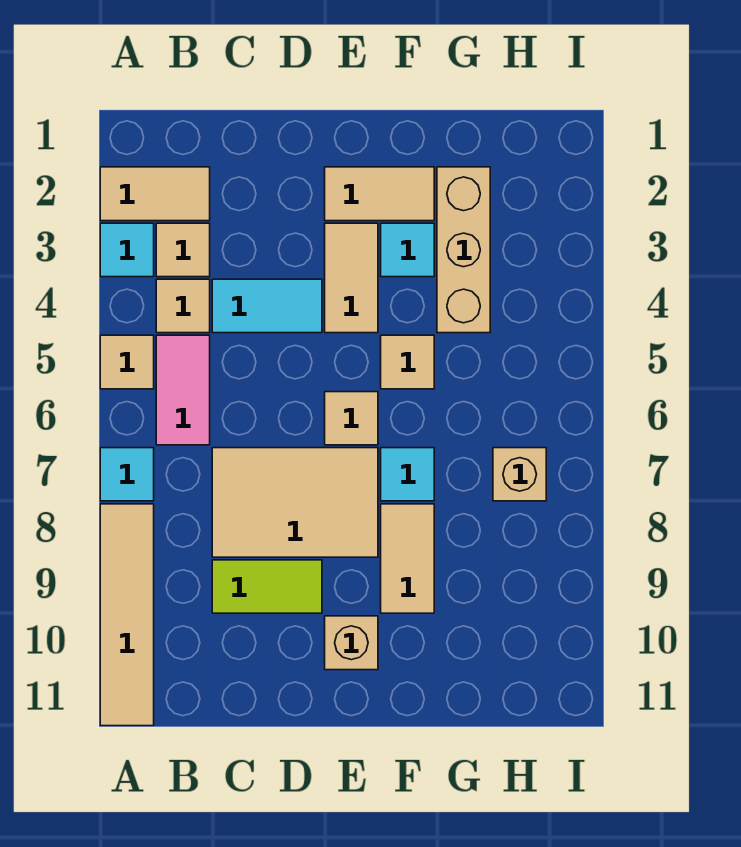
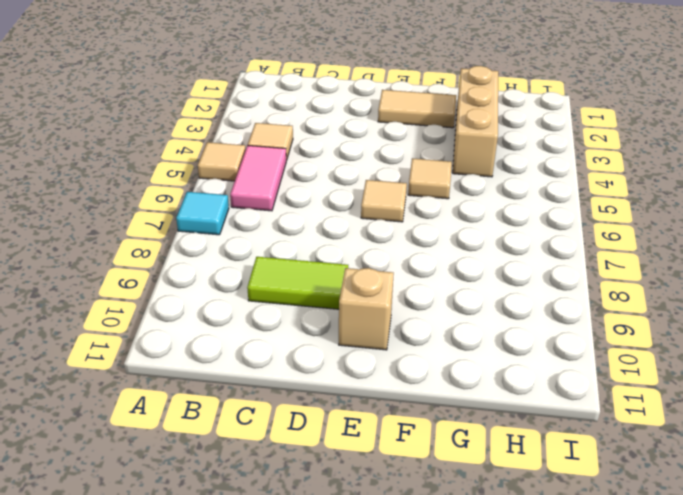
none -> tan tile A2:B2 level 1
none -> cyan tile A3 level 1
none -> tan tile A8:A11 level 1

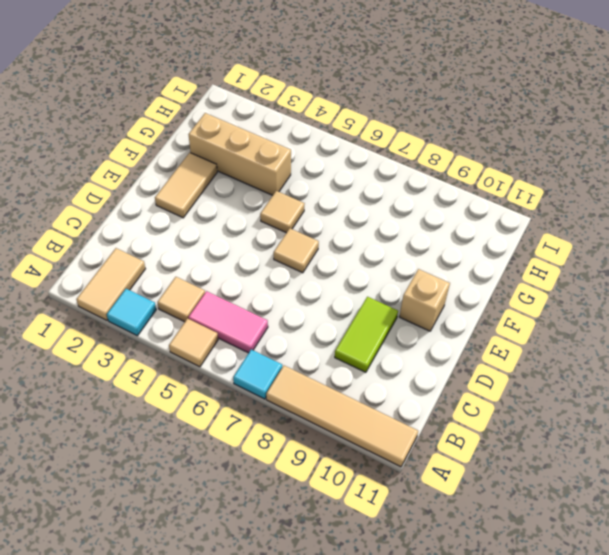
none -> tan tile B3 level 1
none -> cyan tile C4:D4 level 1
none -> tan tile C7:E8 level 1

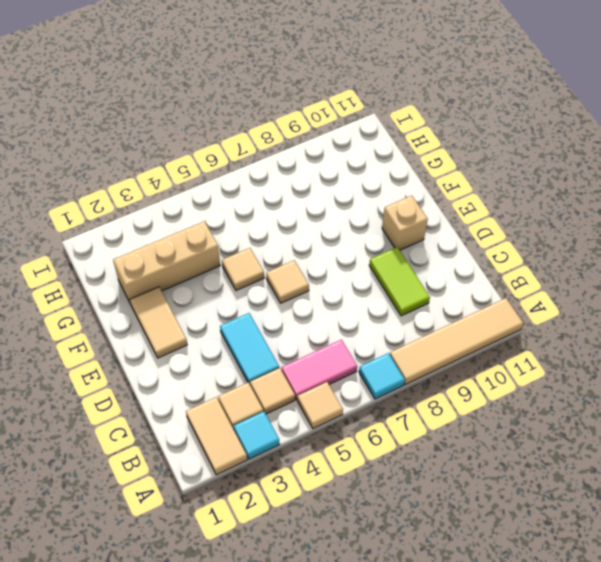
none -> tan tile C7:E8 level 1
none -> tan tile E3:E4 level 1
none -> cyan tile F3 level 1

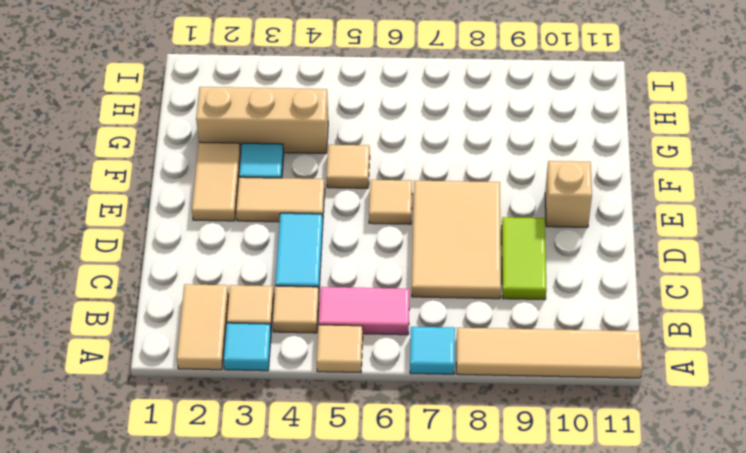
none -> cyan tile F7 level 1
none -> tan tile F8:F9 level 1
none -> tan brick H7 level 1

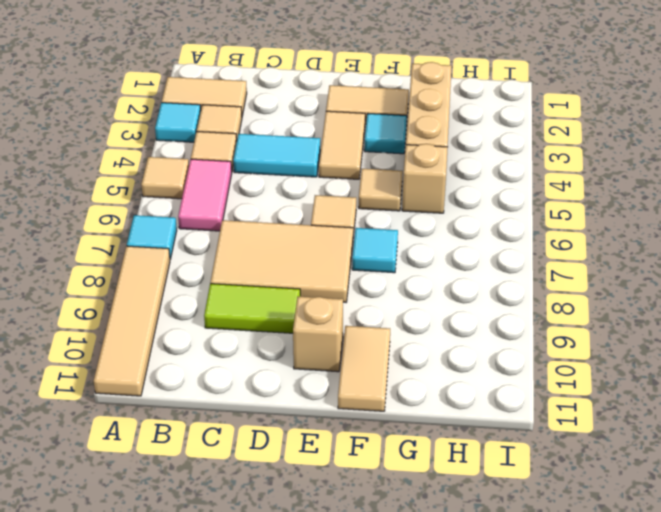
tan tile F10:F11 level 1 -> tan tile F8:F9 level 1
tan brick G5 level 1 -> tan brick H7 level 1

